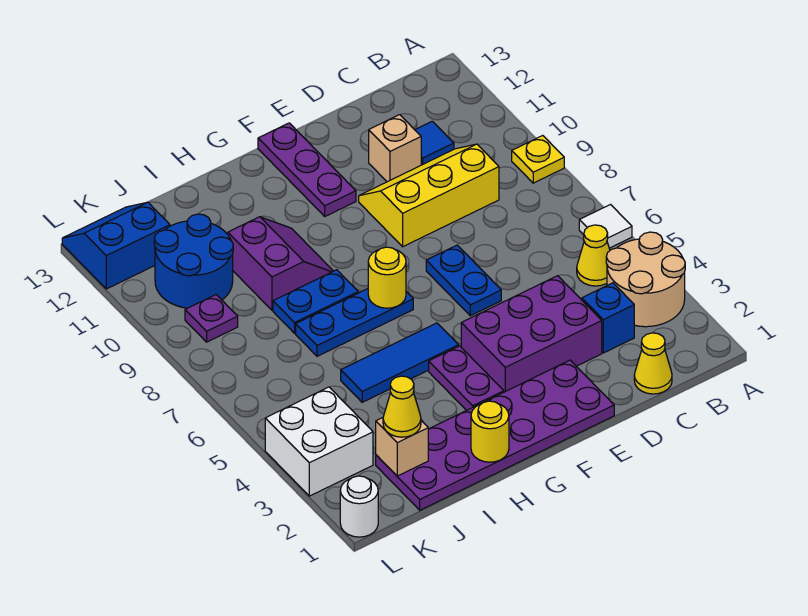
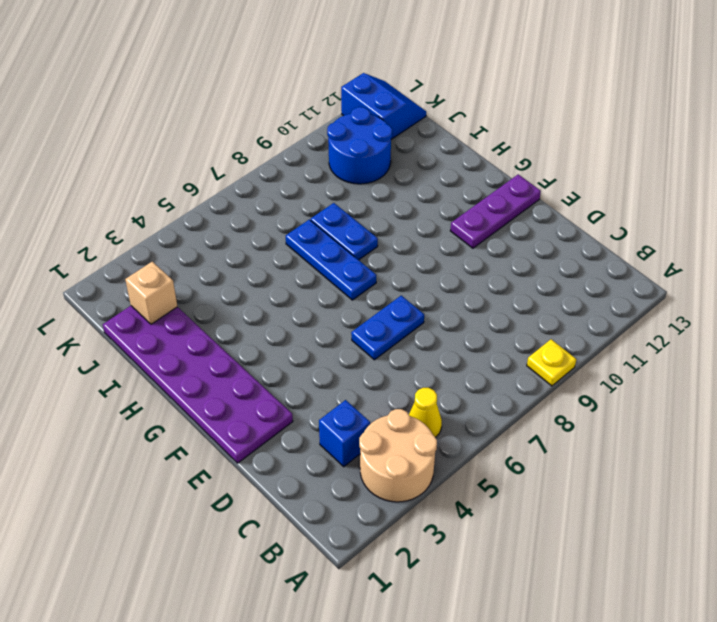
none -> white tile A6 level 1
none -> yellow cone C1 level 1
none -> yellow slope C9:E10 level 1 top 9

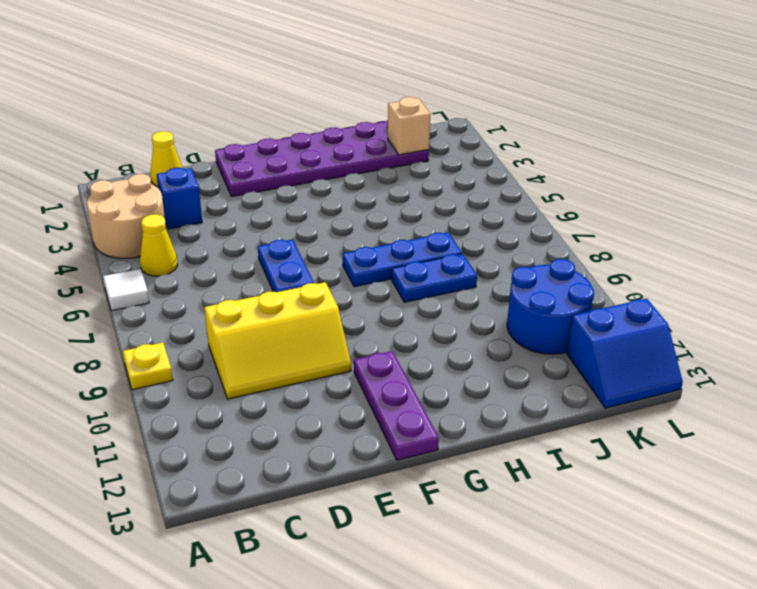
none -> blue tile C11 level 1
none -> purple brick D3:F4 level 1
none -> tan brick D11 level 1

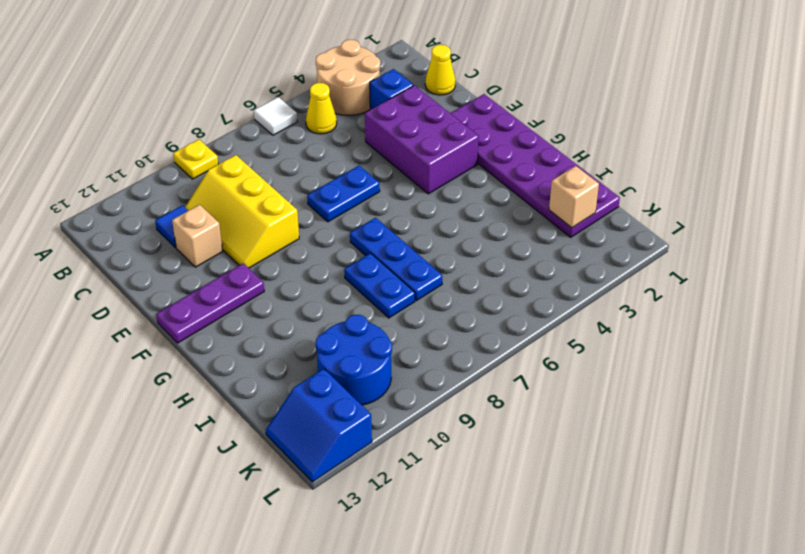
none -> purple plate G3:G4 level 1
none -> blue tile G5:I5 level 1
none -> purple slope H9:I10 level 1 top I

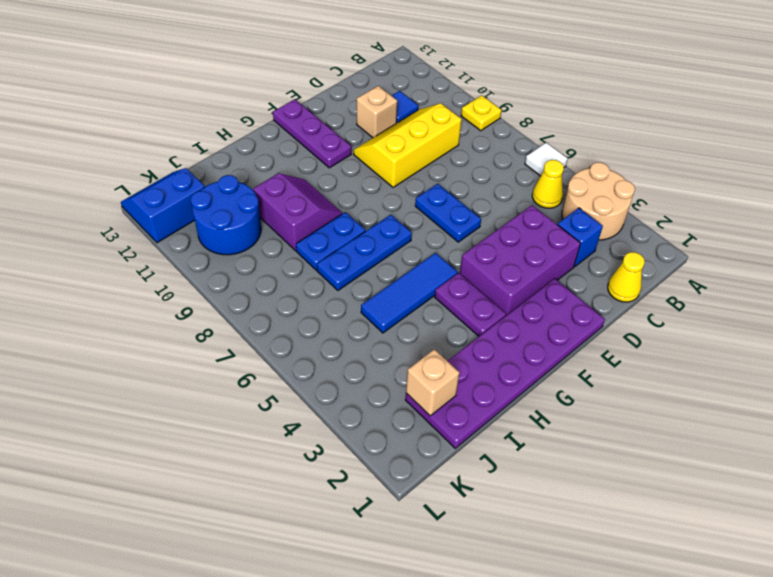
none -> white brick K3:L4 level 1
none -> purple plate K9 level 1
none -> white round brick L1 level 1

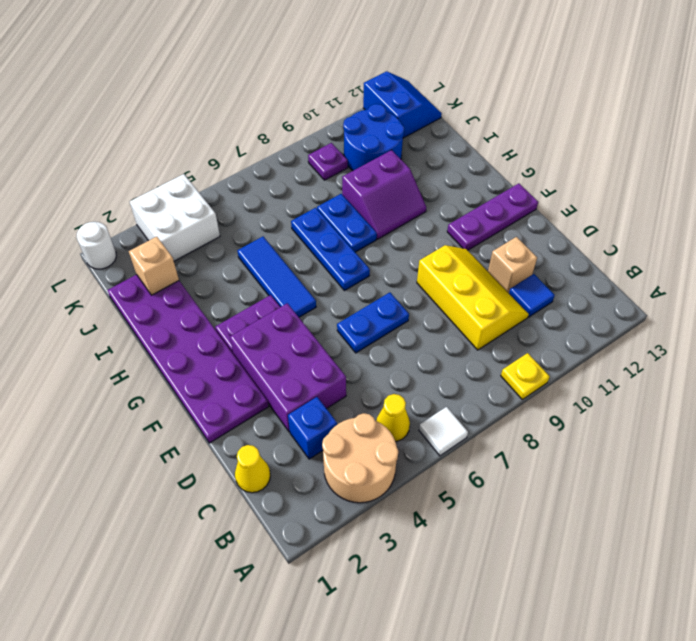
none -> yellow round brick G7 level 2
none -> yellow round brick H1 level 2
none -> yellow cone J2 level 3

